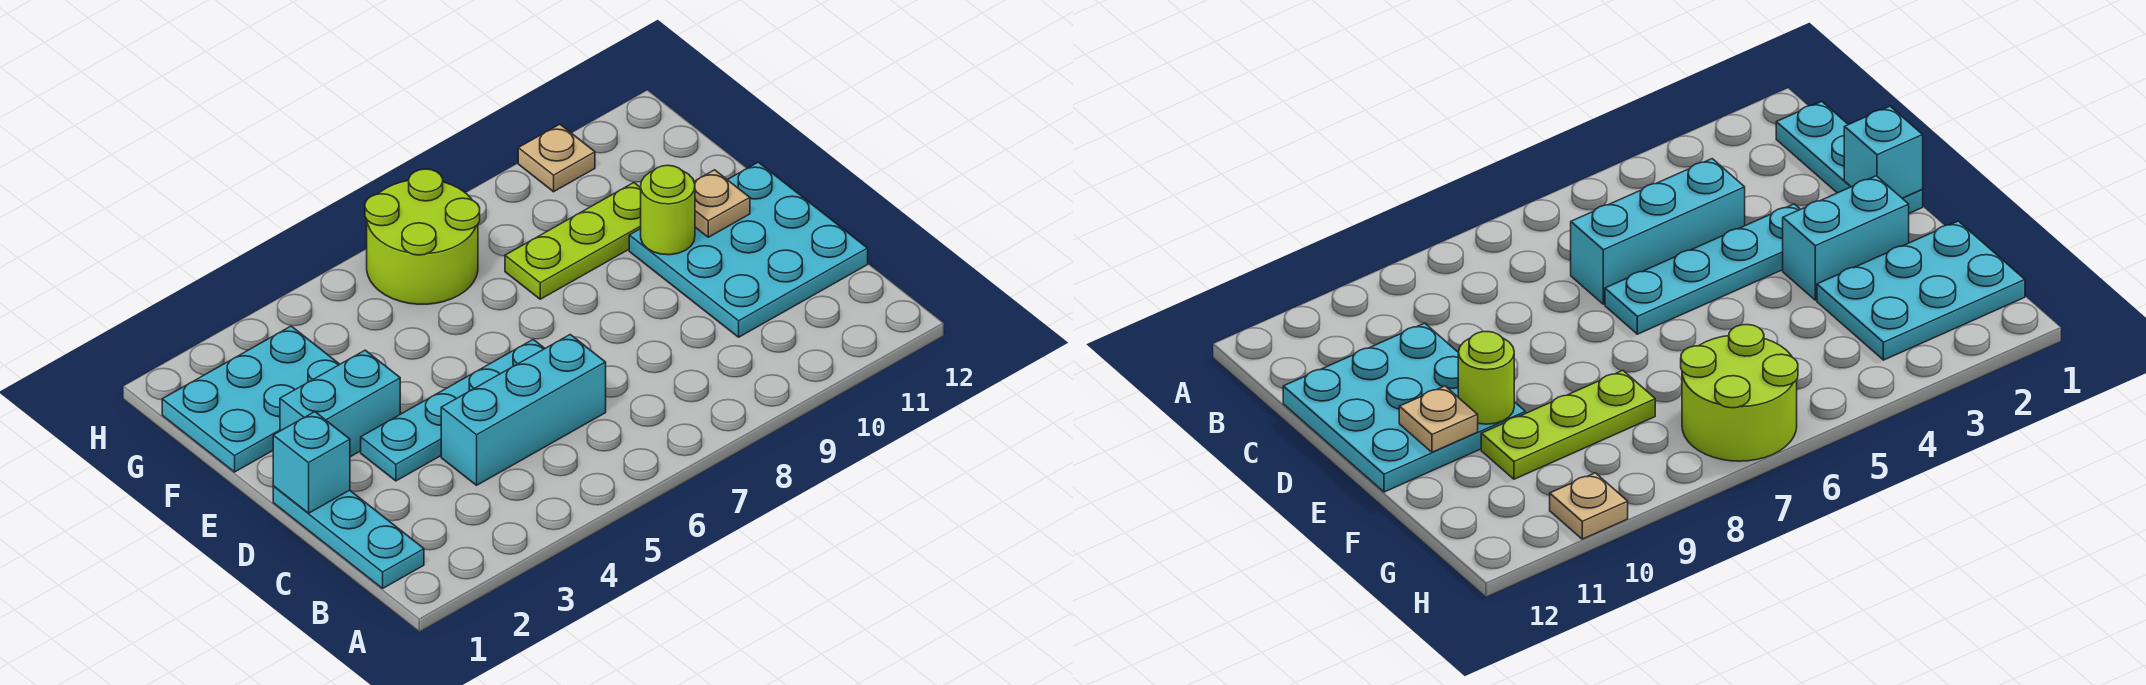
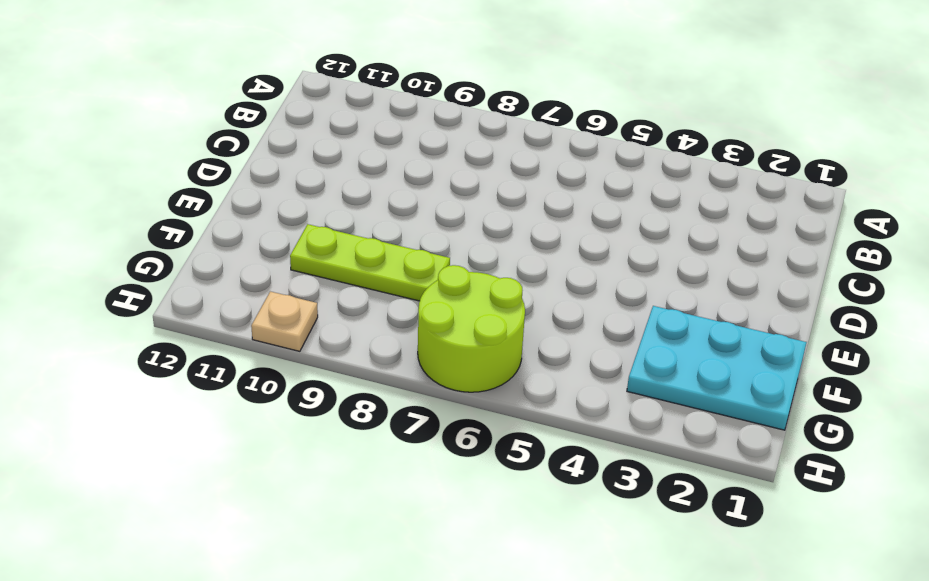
none -> cyan plate B1:D1 level 1
none -> cyan brick C4:C6 level 1
none -> cyan plate C10:E12 level 1

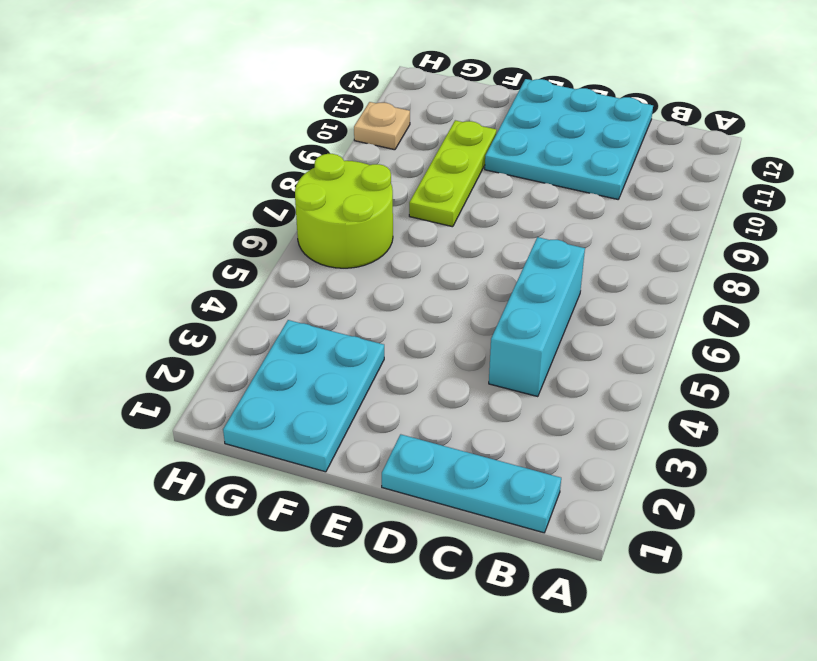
none -> cyan plate D3:D6 level 1
none -> cyan brick E2:E3 level 1
none -> cyan brick D1 level 2

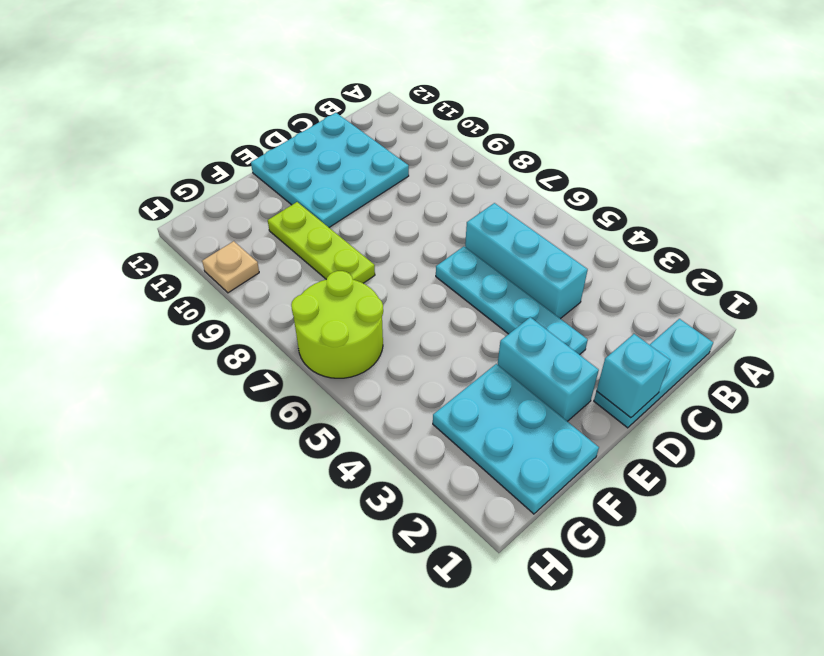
none -> lime round brick E10 level 2
none -> tan plate E11 level 2

